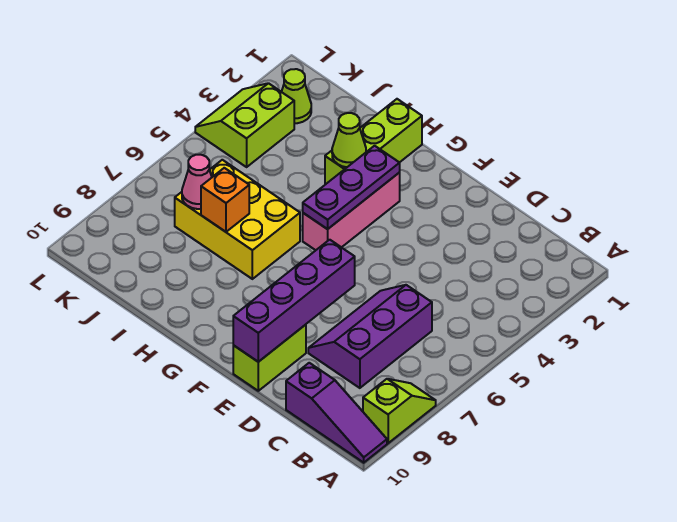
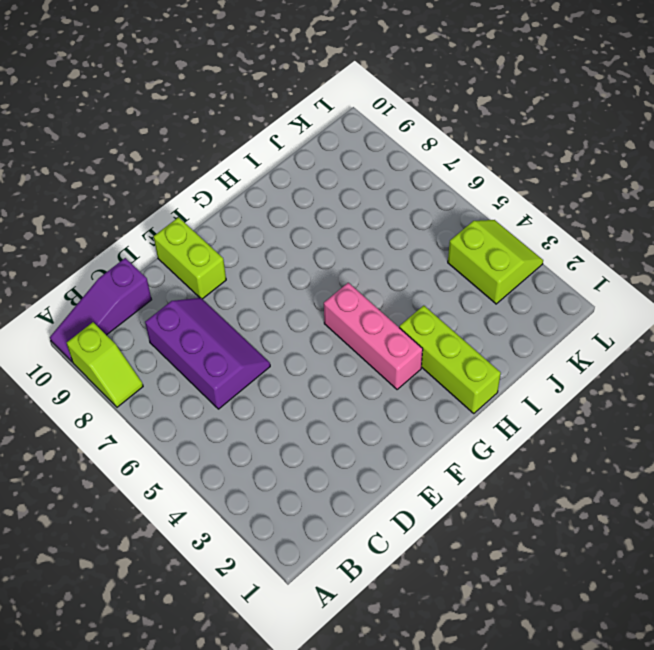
none -> yellow brick H6:J7 level 1
none -> lime cone K2 level 1
none -> purple brick E7:E10 level 2

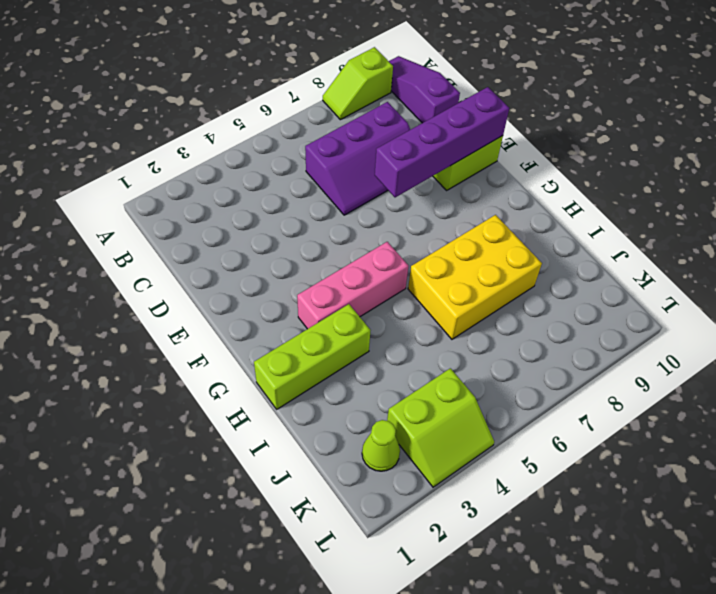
yellow brick H6:I8 level 1 -> yellow brick H6:J7 level 1
none -> purple plate G3:G5 level 2
none -> lime cone H3 level 2
none -> orange brick I7 level 2

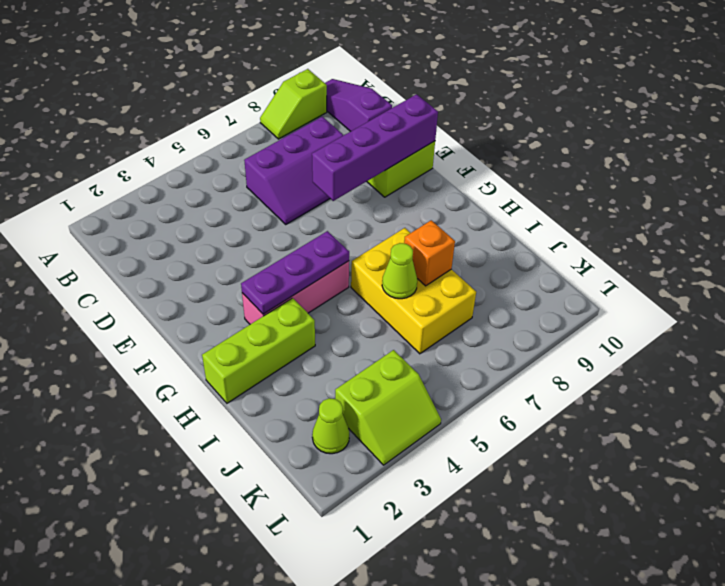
lime cone I6 level 2 -> lime cone H3 level 2
none -> pink cone J7 level 2

